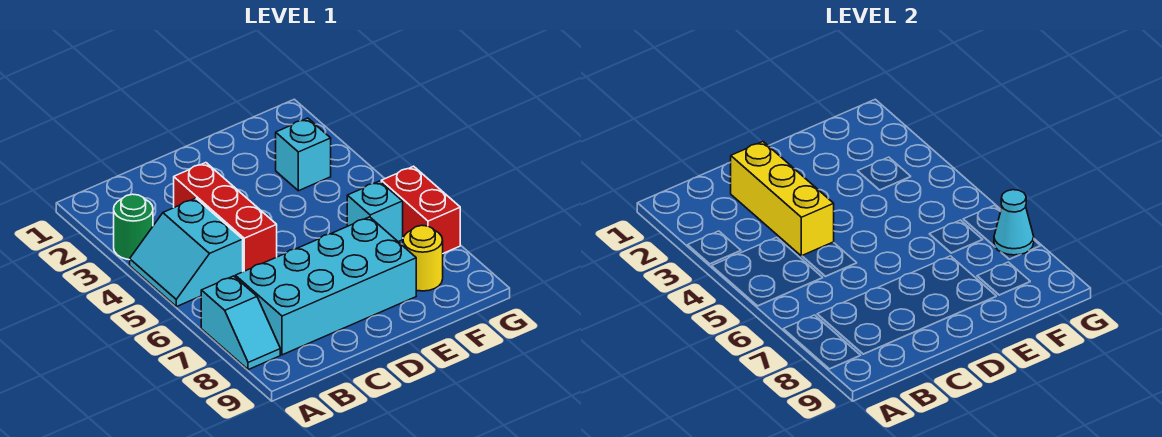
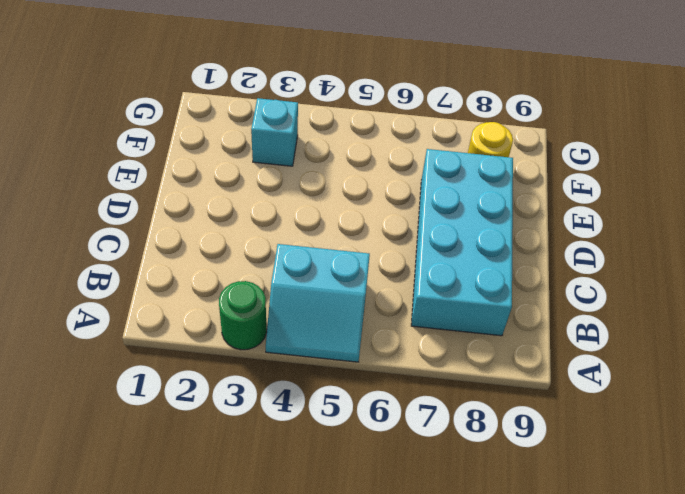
none -> cyan slope A7:A8 level 1 top 7
none -> red brick C3:C5 level 1

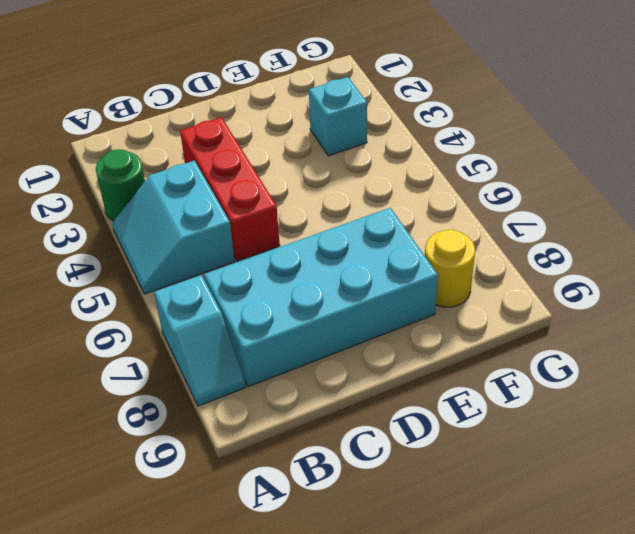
none -> cyan brick F6 level 1
none -> red brick G6:G7 level 1

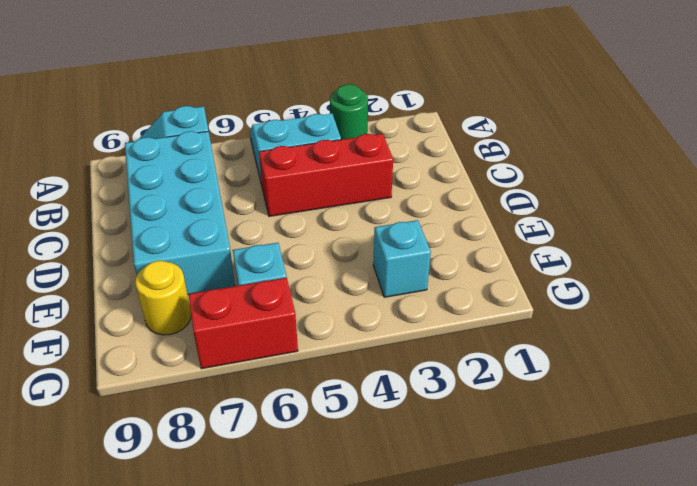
none -> yellow brick C2:C4 level 2
none -> cyan cone G7 level 2

